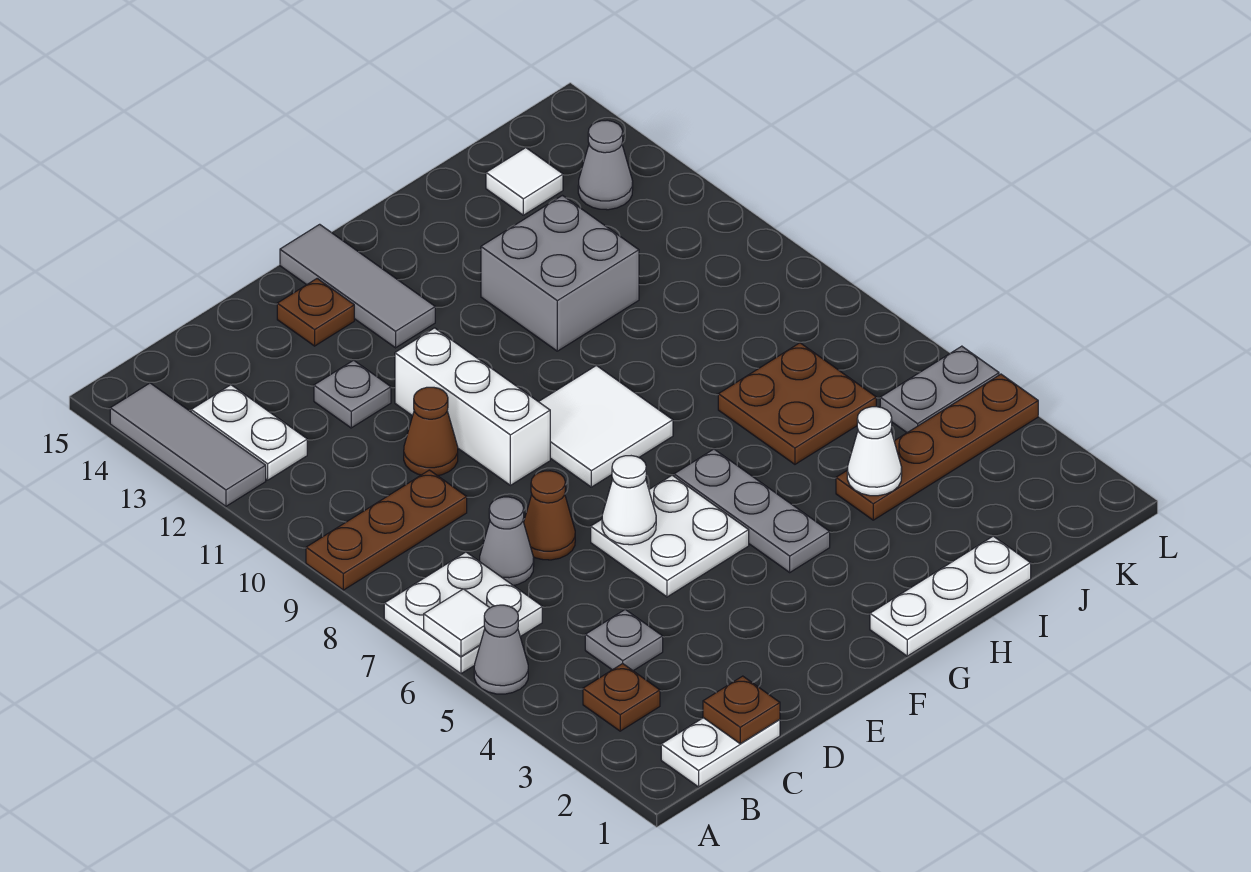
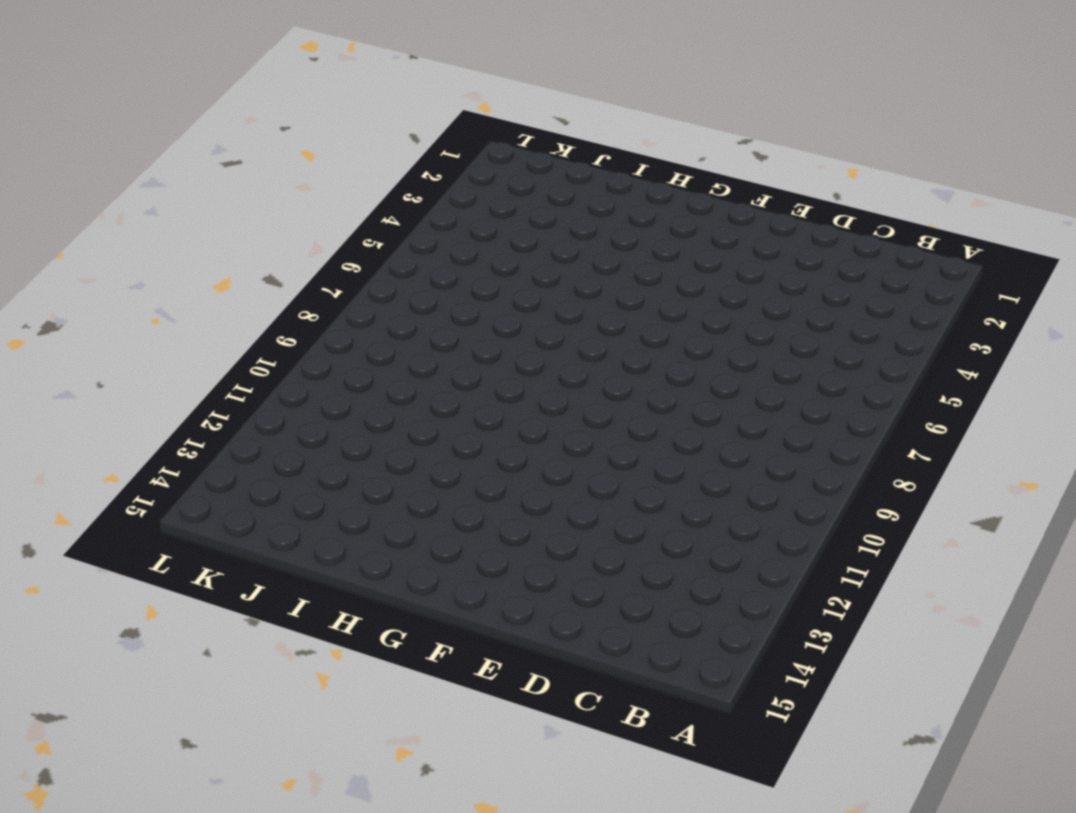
none -> grey cone A5 level 1
none -> white plate A6:B7 level 1
none -> brown plate A9:C9 level 1

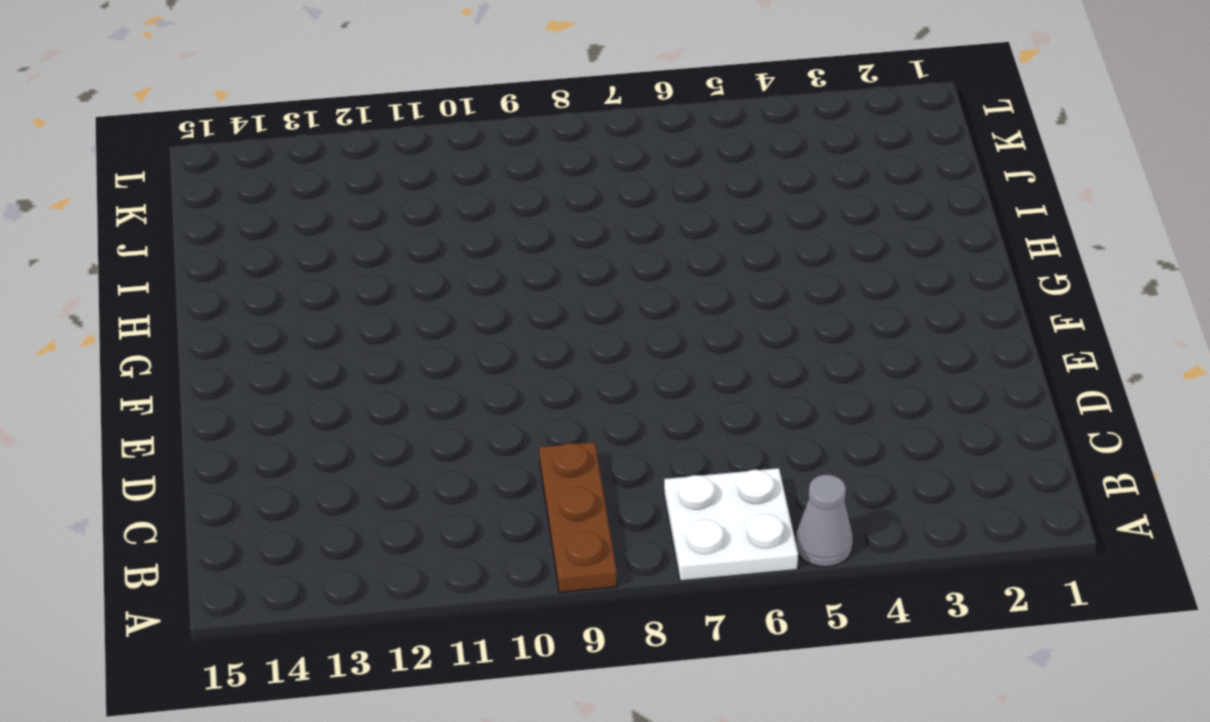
none -> grey tile A12:A14 level 1
none -> white plate B1:C1 level 1
none -> brown plate B3 level 1

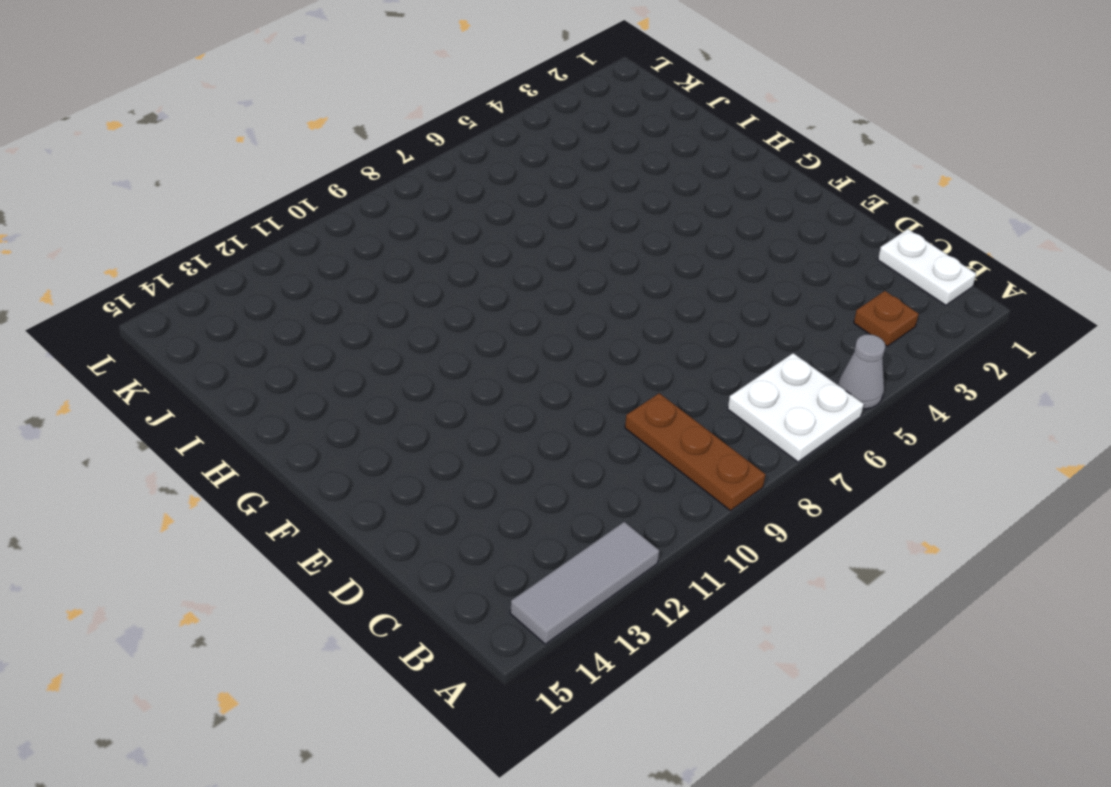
none -> white plate B12:B13 level 1
none -> grey plate C4 level 1
none -> grey cone C7 level 1

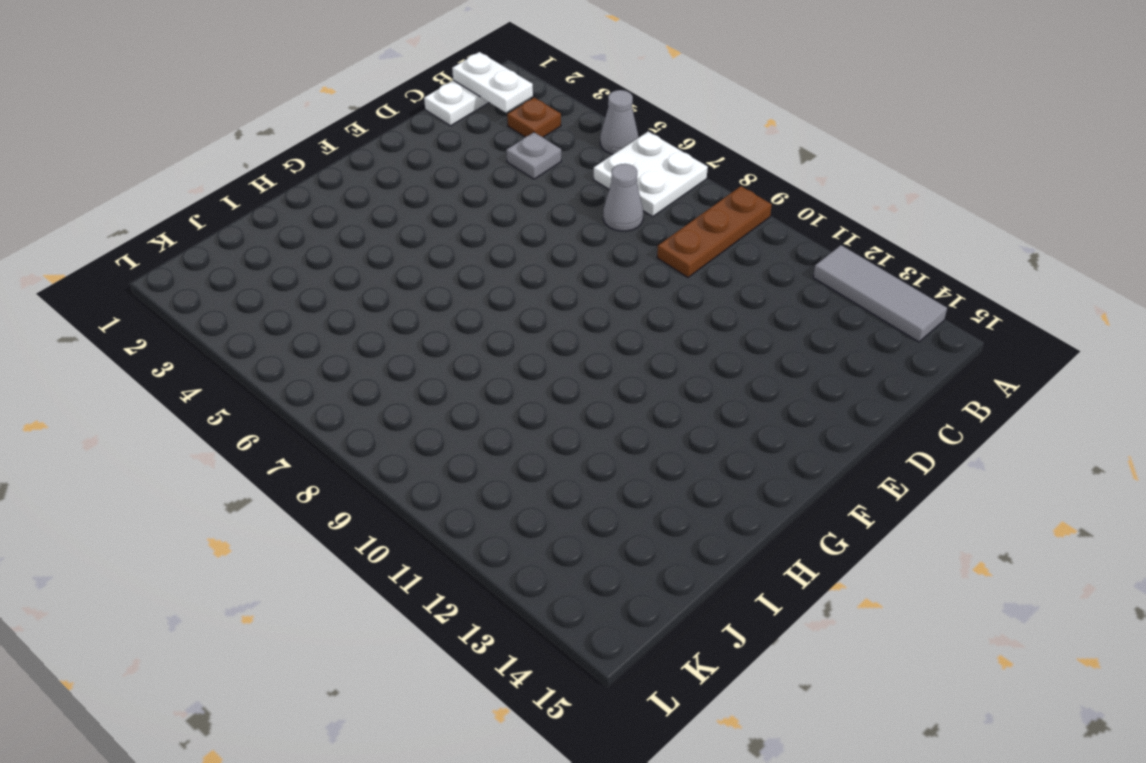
white plate B1:B2 level 2 -> white plate B12:B13 level 1
none -> brown cone D7 level 1
none -> brown cone D10 level 1
none -> grey plate D12 level 1

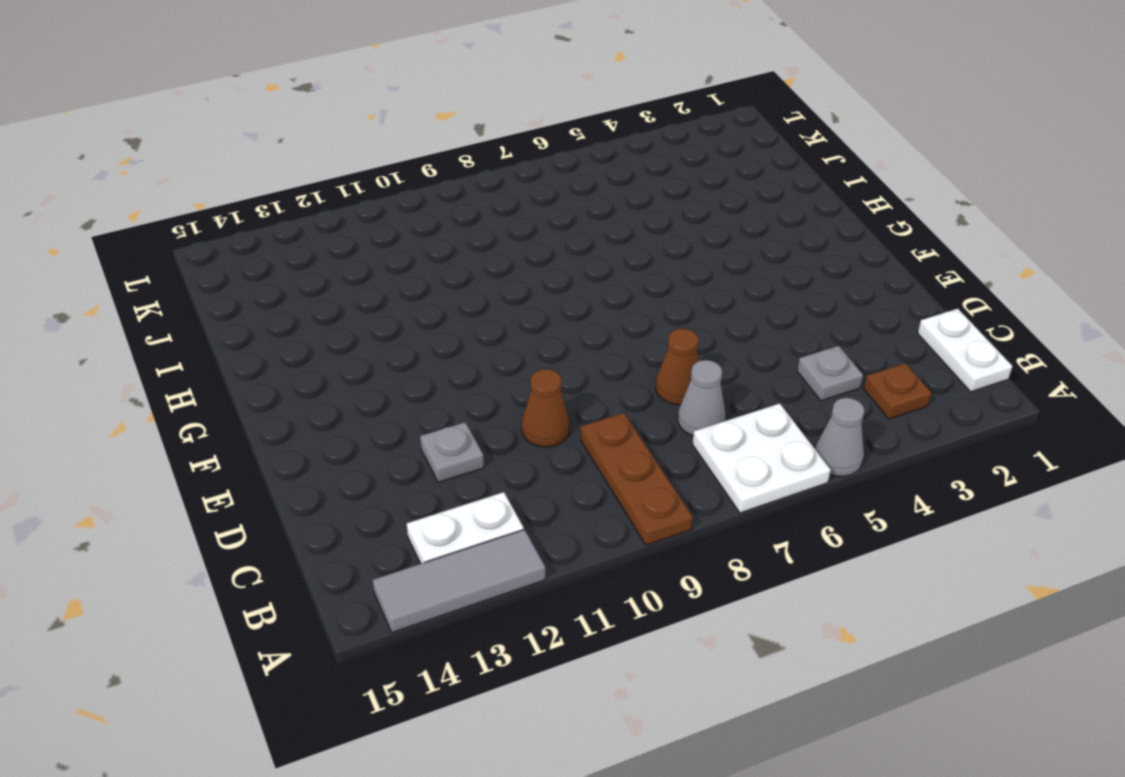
none -> white plate E5:F6 level 1
none -> white brick E9:E11 level 1
none -> brown plate E14 level 1

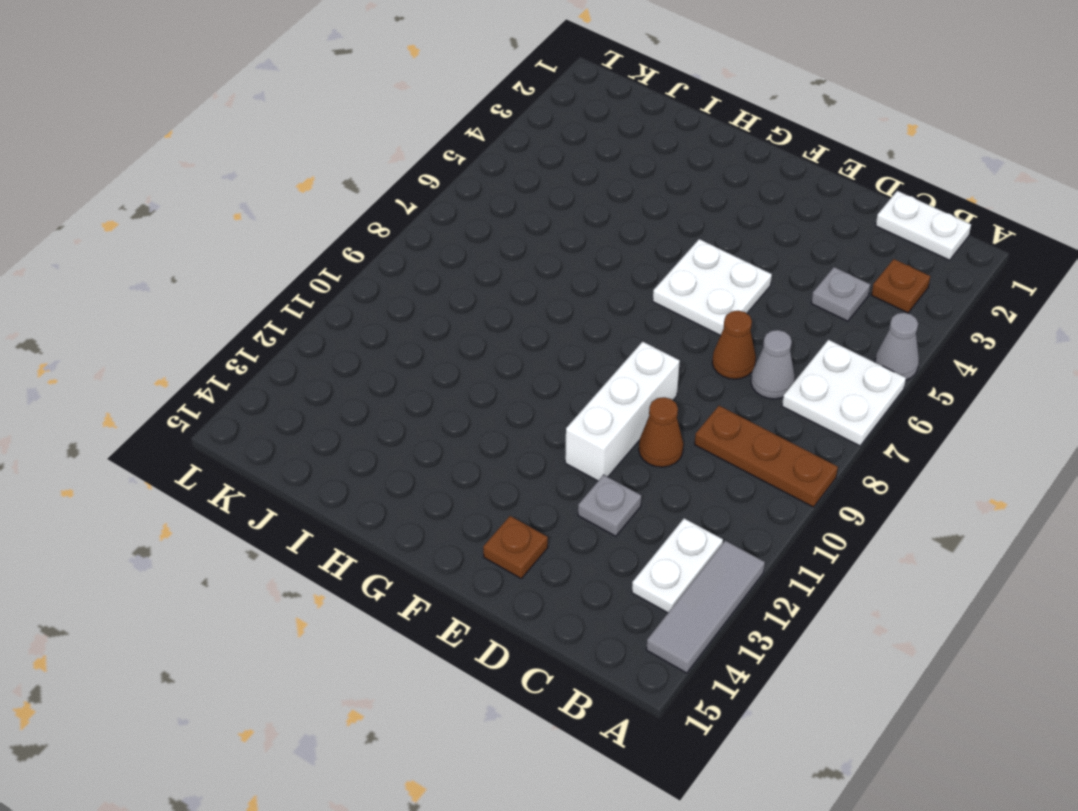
none -> white tile F8:G9 level 1
none -> grey tile F13:F15 level 1
none -> white plate G1:I1 level 1

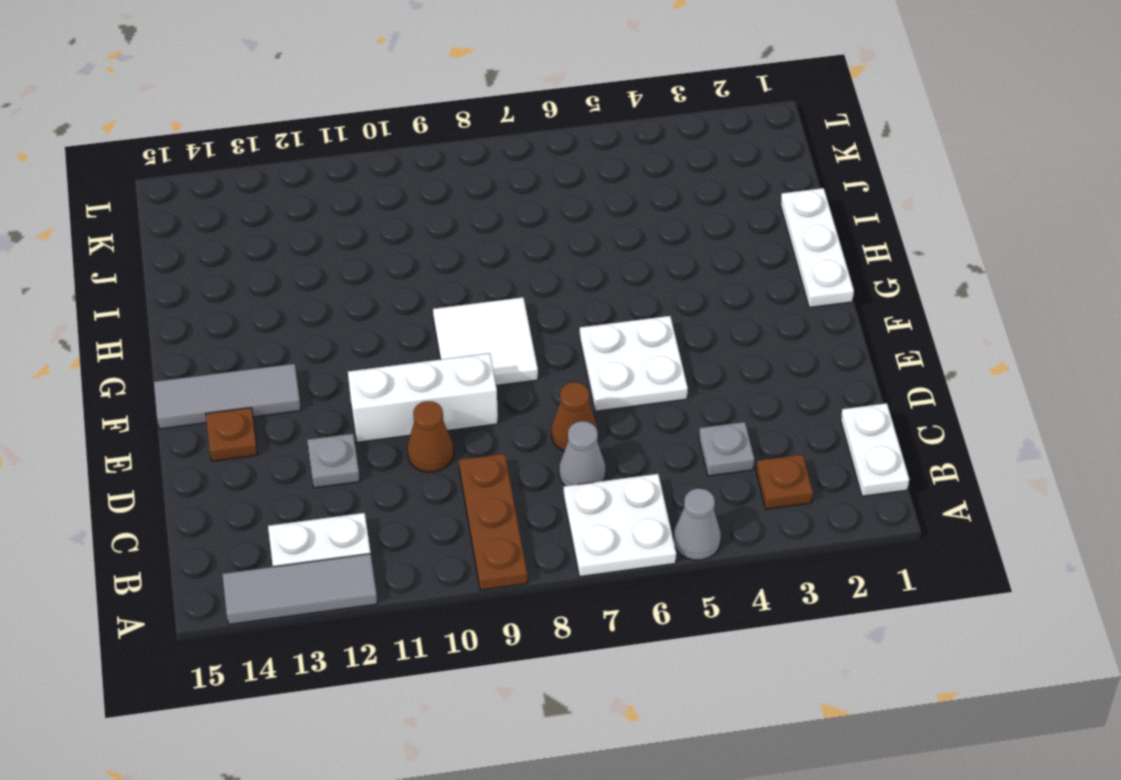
none -> grey plate G4:G6 level 1
none -> grey brick H11:I12 level 1
none -> brown plate I4:L4 level 1

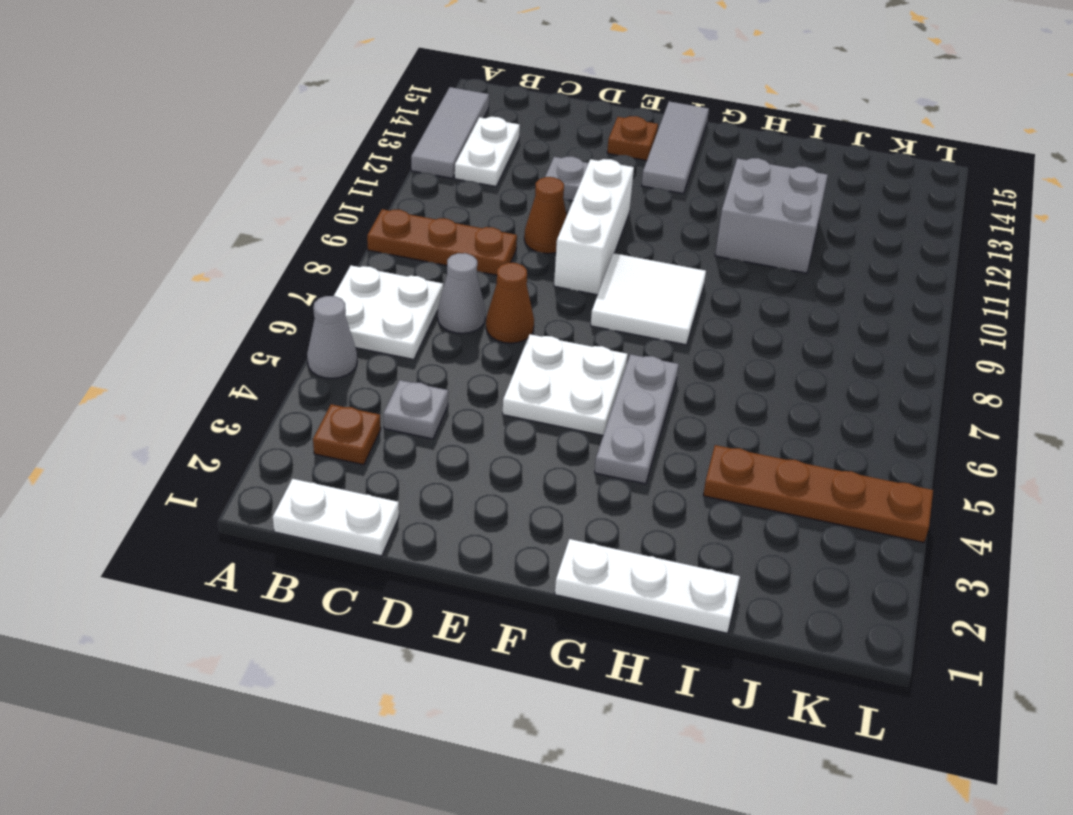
none -> brown plate I6:J7 level 1
none -> white tile J14 level 1
none -> grey plate K5:L5 level 1

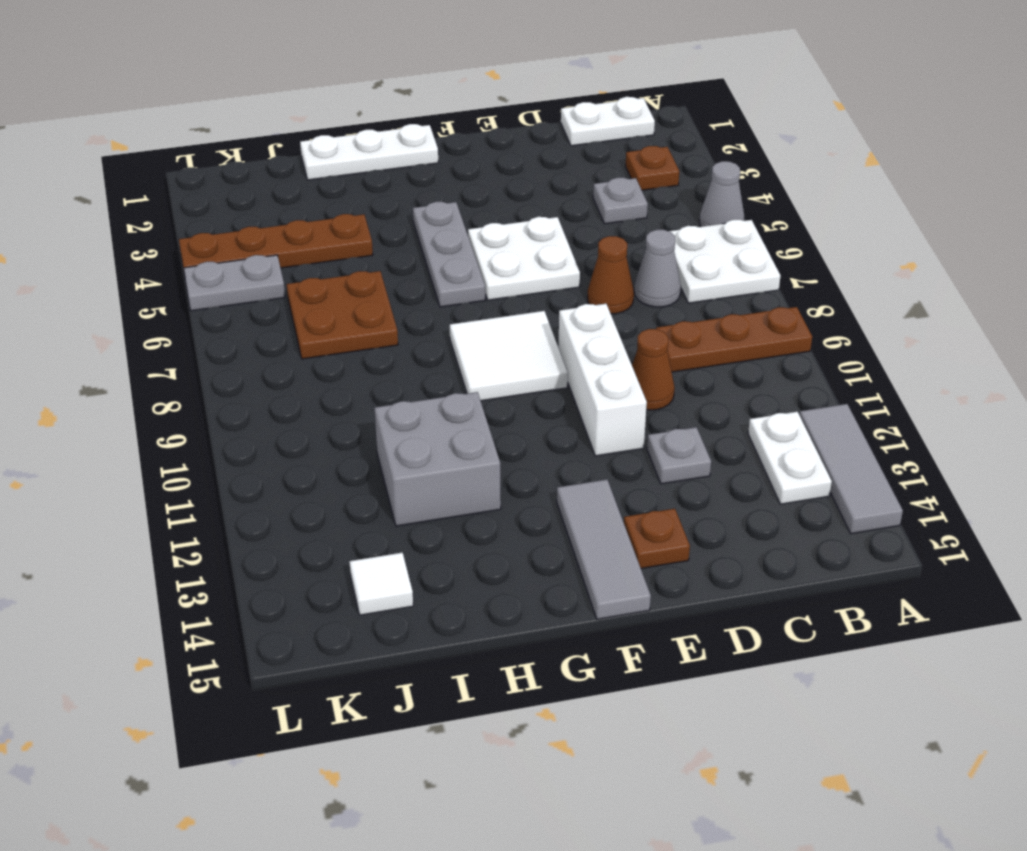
none -> grey cone K13 level 1
none -> white tile A6 level 2
none -> brown plate C1 level 2

